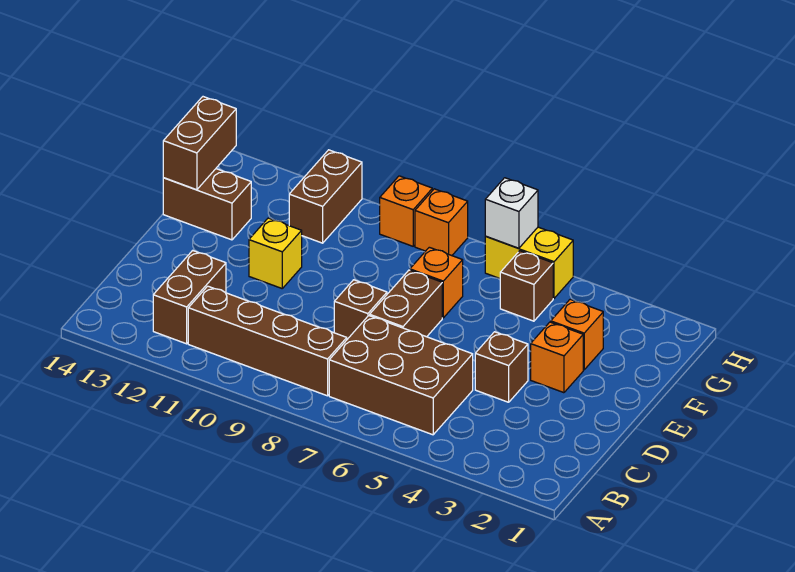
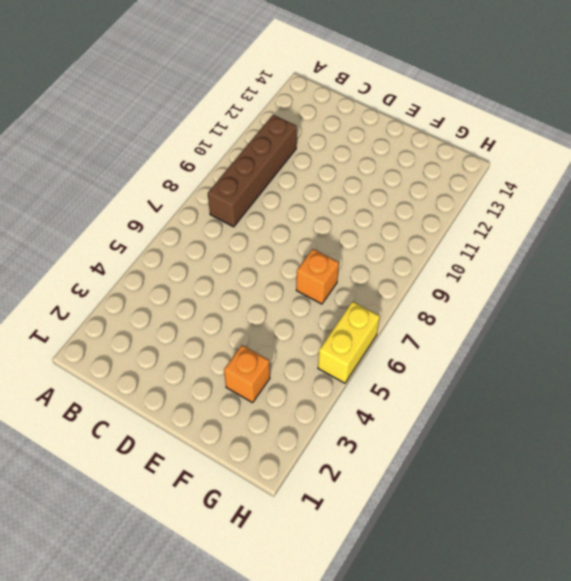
none -> brown brick B5:C7 level 1
none -> brown brick B12:C12 level 1
none -> brown brick D4 level 1

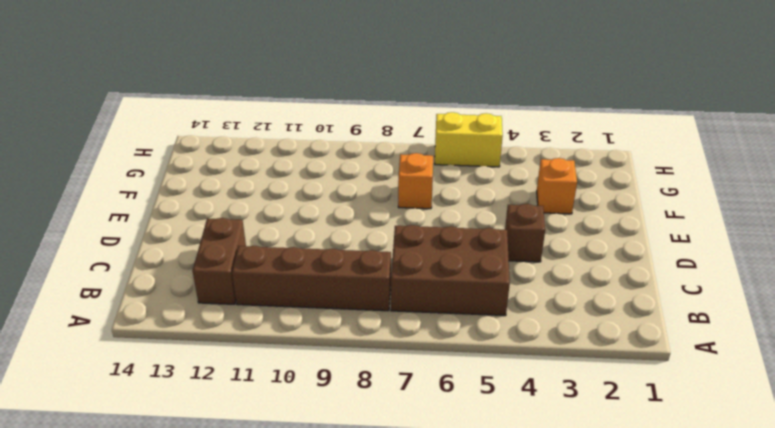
none -> brown brick D7:E7 level 1
none -> brown brick D8 level 1
none -> orange brick E3 level 1

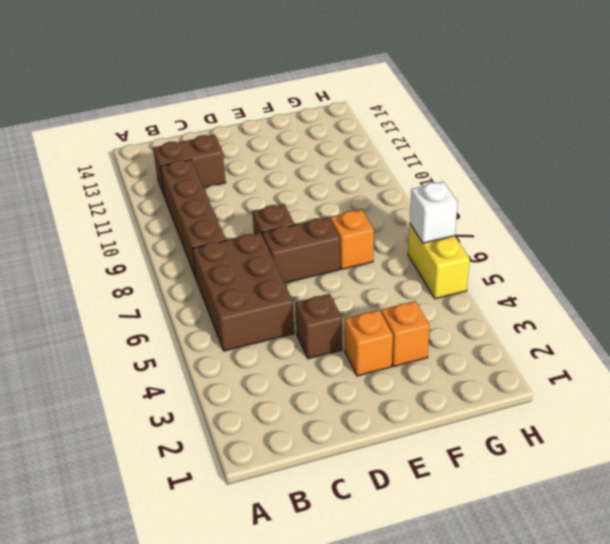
none -> yellow brick E11 level 1
none -> brown brick F13:F14 level 1
none -> brown brick G5 level 1

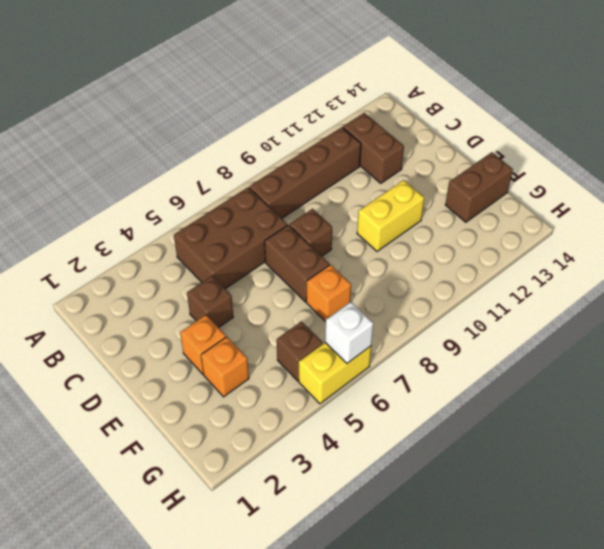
yellow brick E10:E11 level 1 -> yellow brick E11 level 1
none -> brown brick G11:H11 level 1
none -> orange brick H8 level 1
none -> orange brick H9 level 1

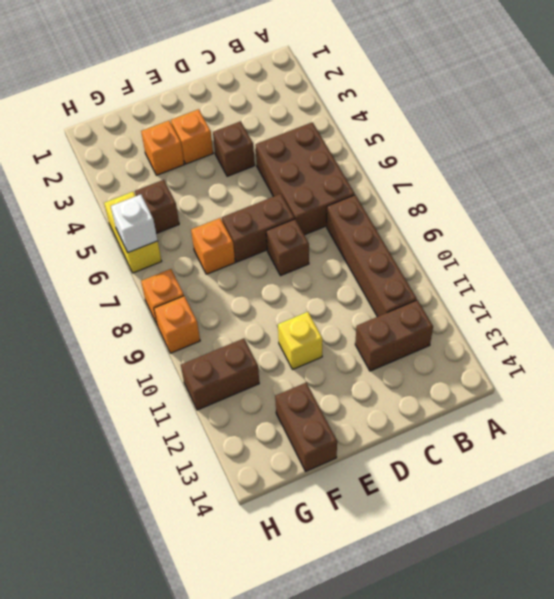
none -> brown brick F14:G14 level 2

